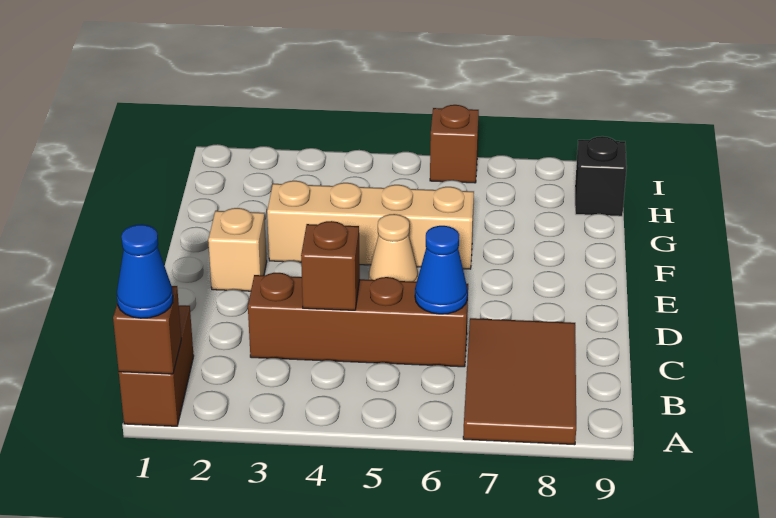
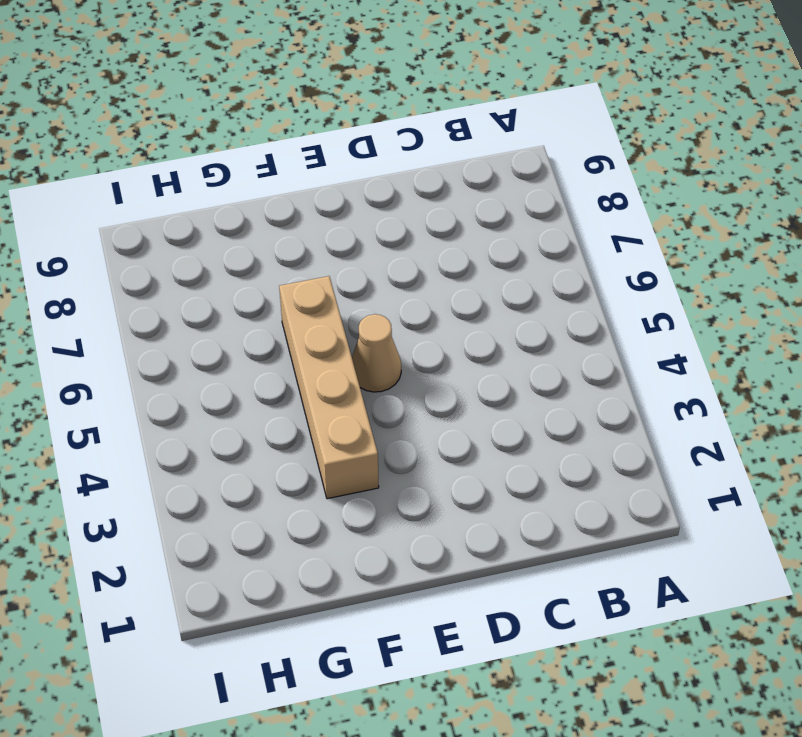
none -> brown brick A1:B1 level 1
none -> brown tile A7:C8 level 1
none -> brown brick C3:C6 level 1

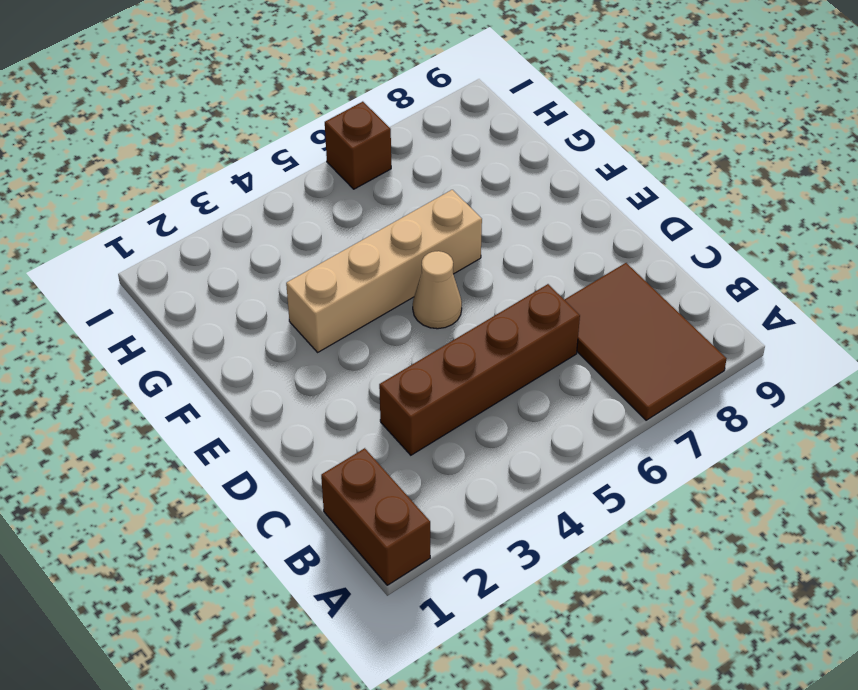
none -> tan brick E2 level 1
none -> black brick H9 level 1
none -> brown brick A1 level 2

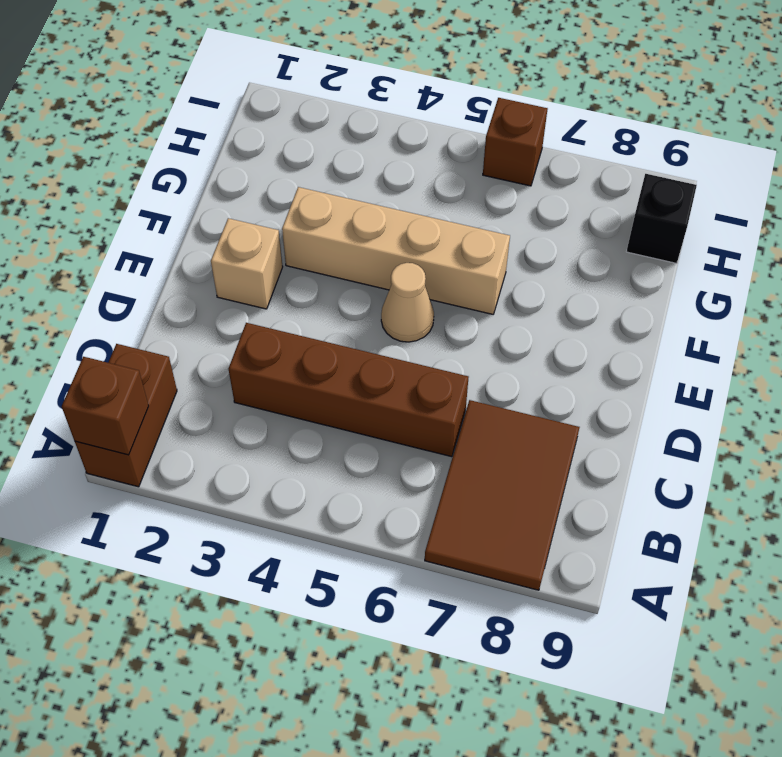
none -> brown brick C4 level 2
none -> blue cone C6 level 2
none -> blue cone A1 level 3

